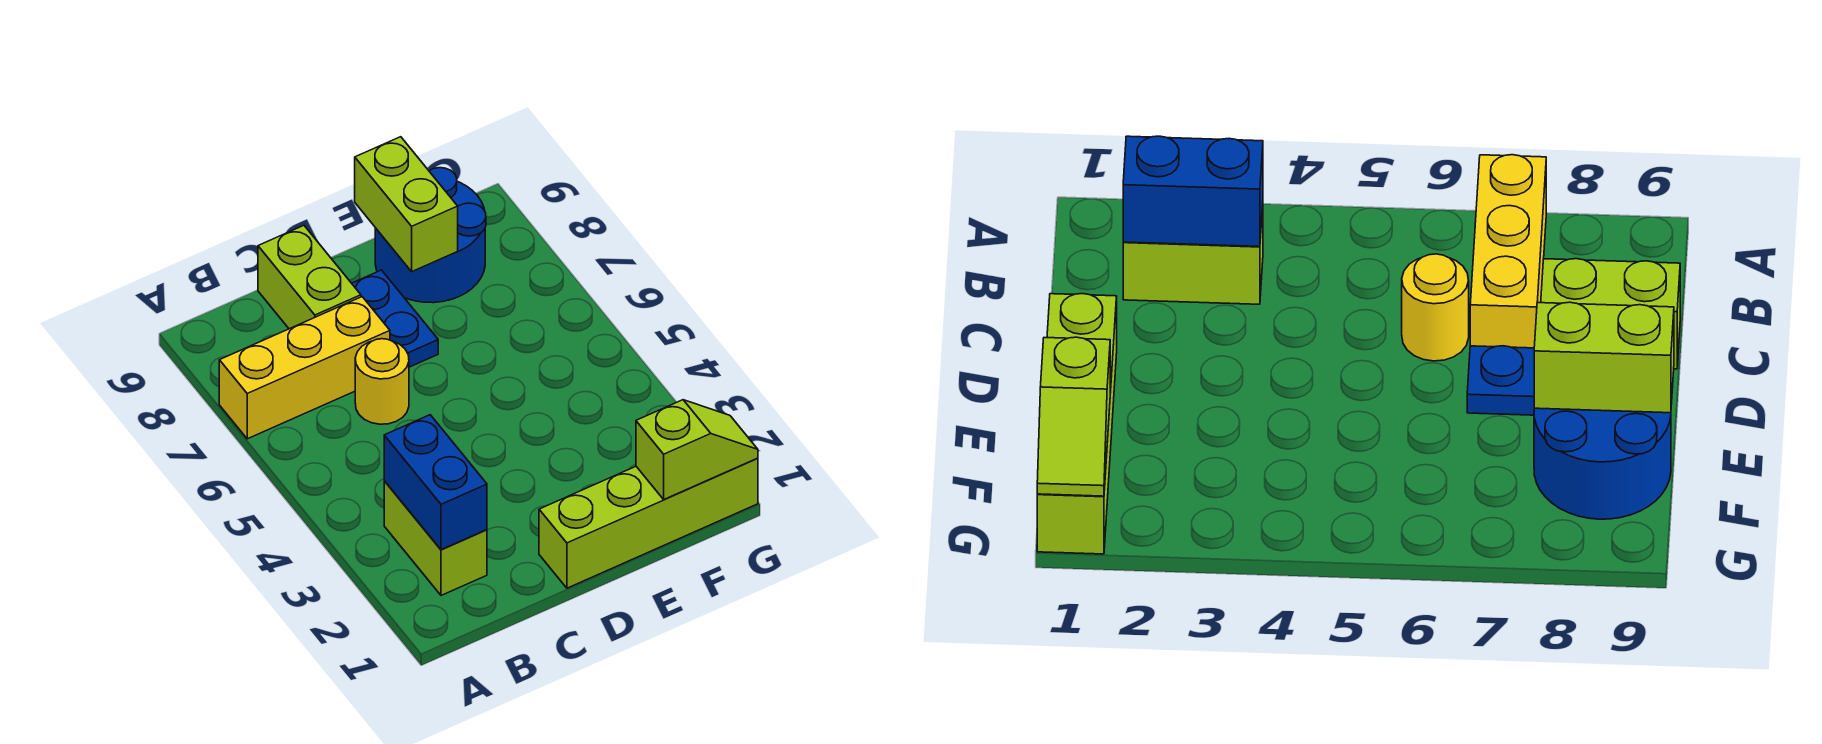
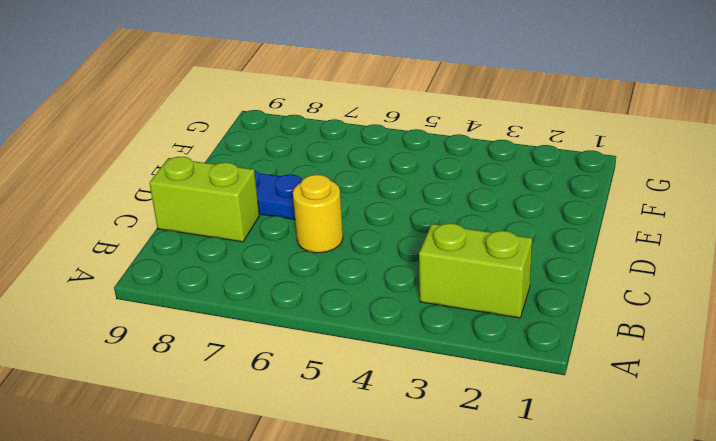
none -> yellow brick A7:C7 level 1
none -> lime brick D1:G1 level 1

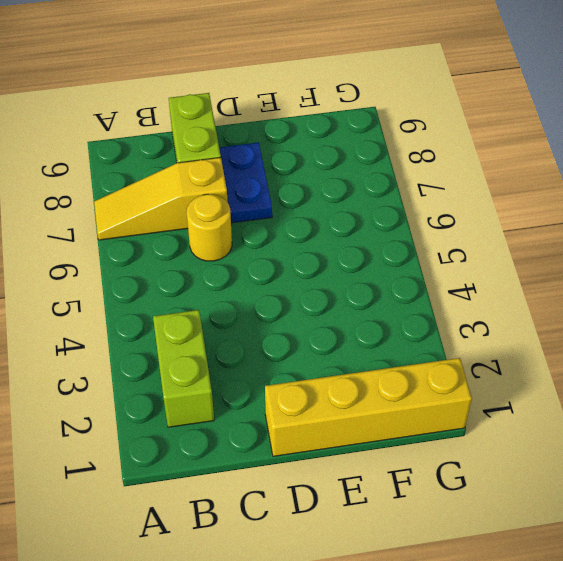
yellow slope A7:C7 level 1 top C -> yellow brick A7:C7 level 1
yellow brick D1:G1 level 1 -> lime brick D1:G1 level 1
none -> blue round brick E8:F9 level 1
none -> blue brick B2:B3 level 2

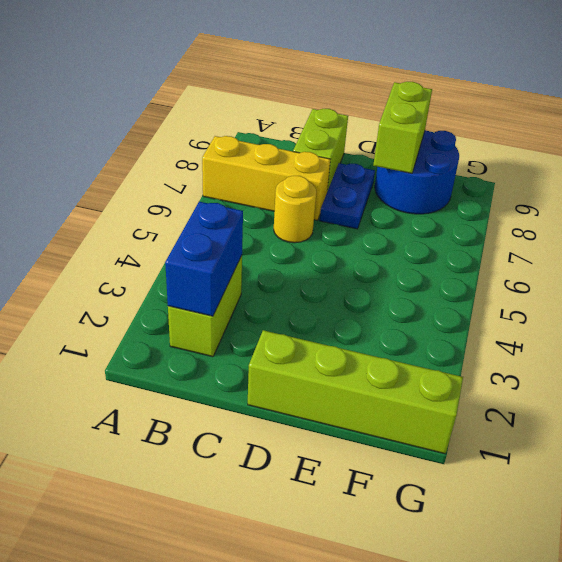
none -> lime slope F1:G1 level 2 top F

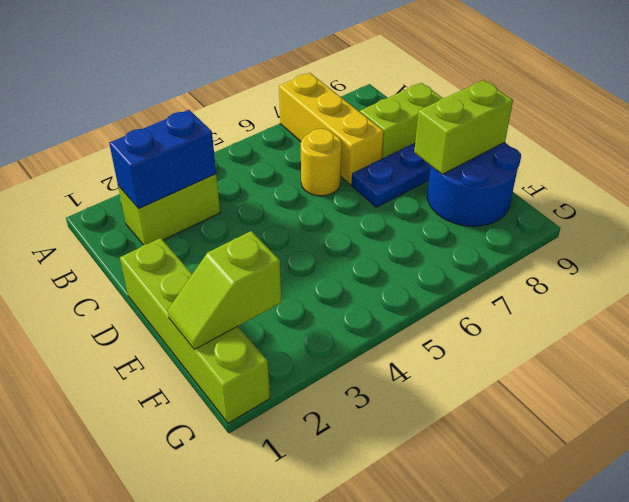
lime slope F1:F2 level 2 top 2 -> lime slope F1:G1 level 2 top F

